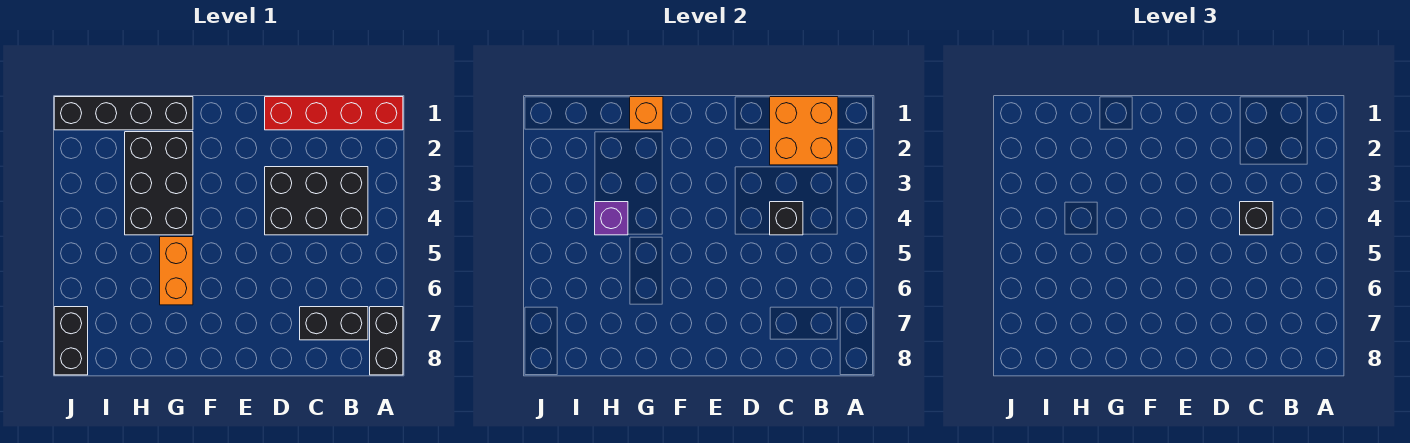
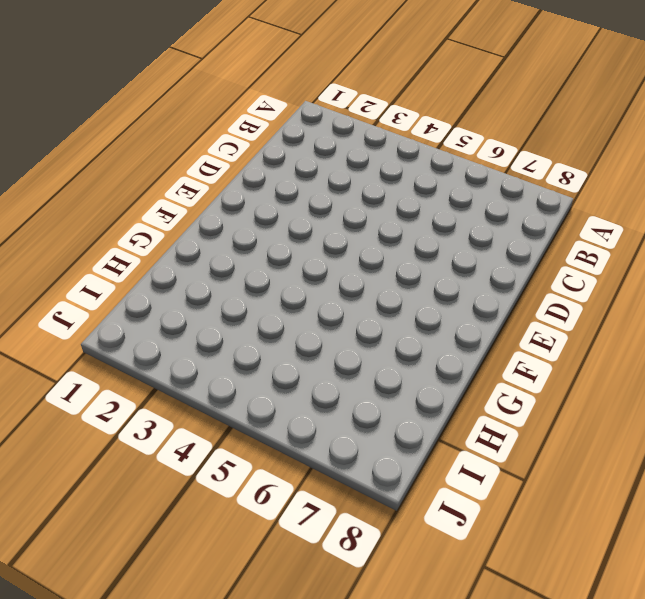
none -> red brick A1:D1 level 1
none -> black brick A7:A8 level 1
none -> black brick B3:D4 level 1

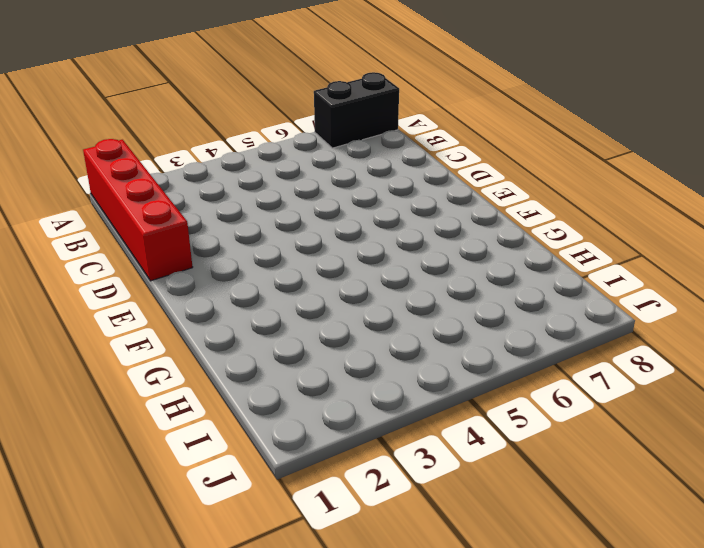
none -> black brick B3:D4 level 1
none -> black brick B7:C7 level 1
none -> black brick G1:J1 level 1

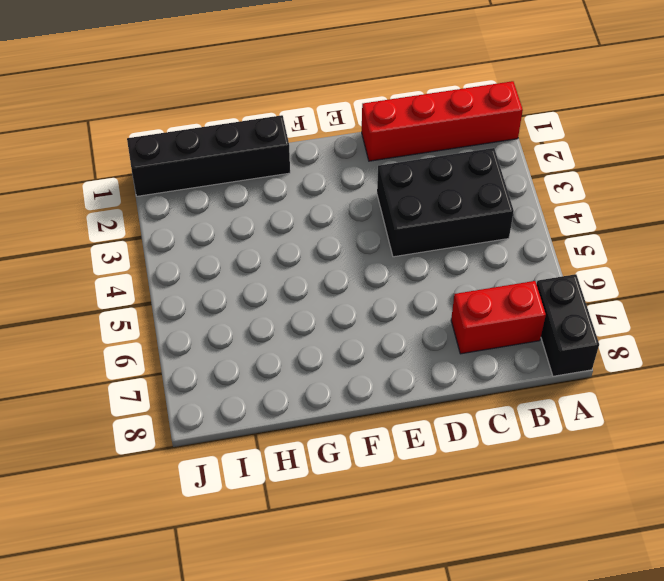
red brick B7:C7 level 1 -> black brick B7:C7 level 1
none -> black brick G2:H4 level 1
none -> orange brick G5:G6 level 1
none -> black brick J7:J8 level 1

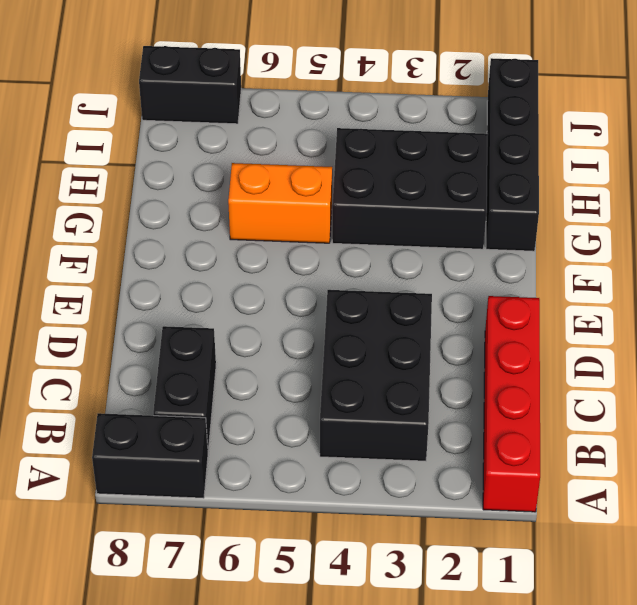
none -> orange brick B1:C2 level 2
none -> black brick C4 level 2
none -> orange brick G1 level 2

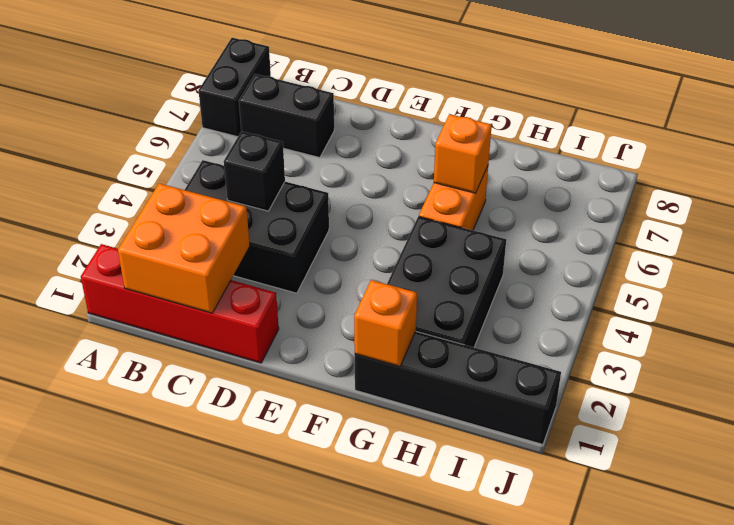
orange brick G6 level 2 -> none
none -> black brick J7:J8 level 1
none -> purple brick H4 level 2
none -> black brick C4 level 3

